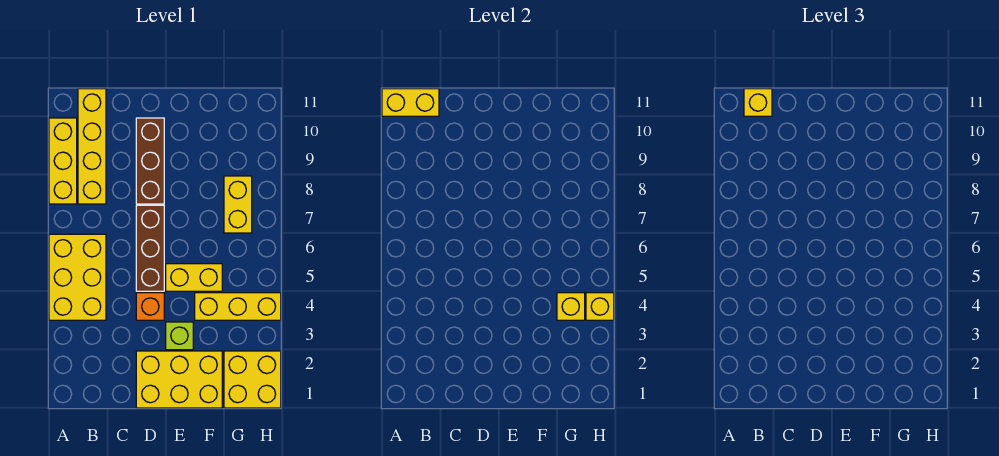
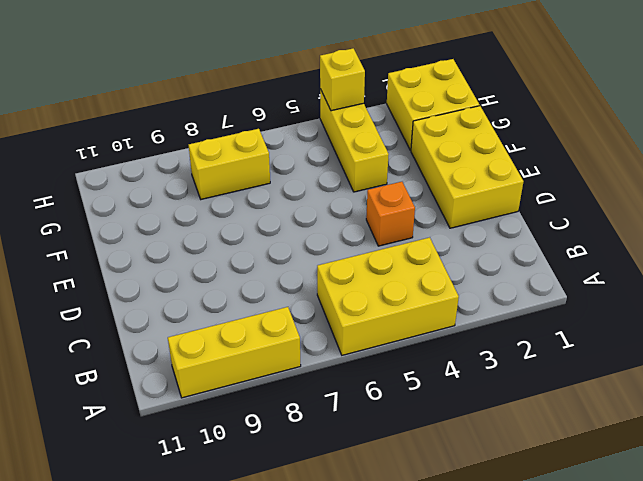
none -> yellow brick B8:B11 level 1
none -> brown brick D5:D7 level 1
none -> brown brick D8:D10 level 1

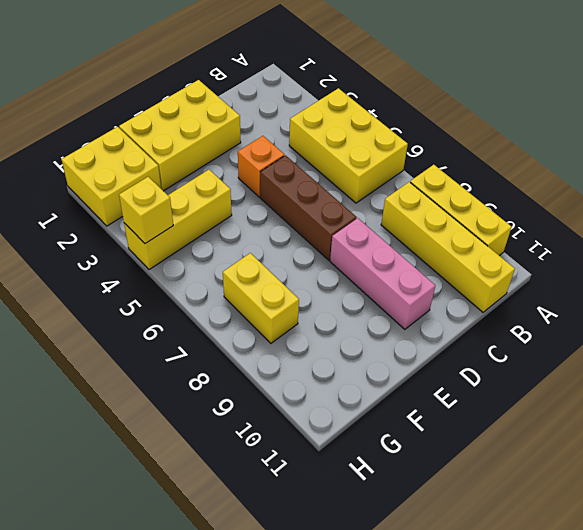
pink brick D8:D10 level 1 -> brown brick D8:D10 level 1
none -> lime brick E3 level 1
none -> yellow brick E5:F5 level 1
none -> yellow brick A11:B11 level 2

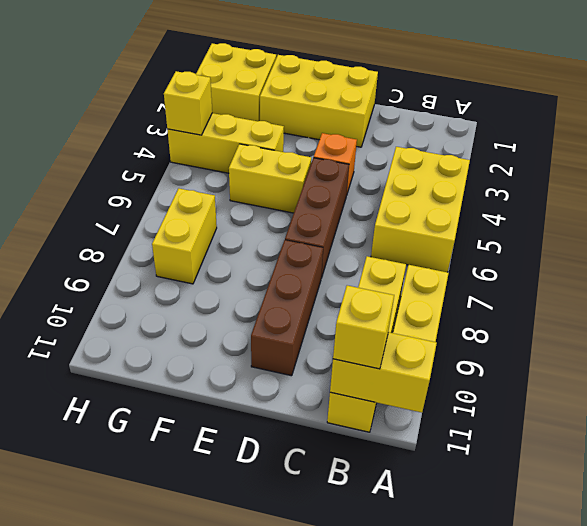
none -> lime brick E3 level 1
none -> yellow brick G4 level 2

